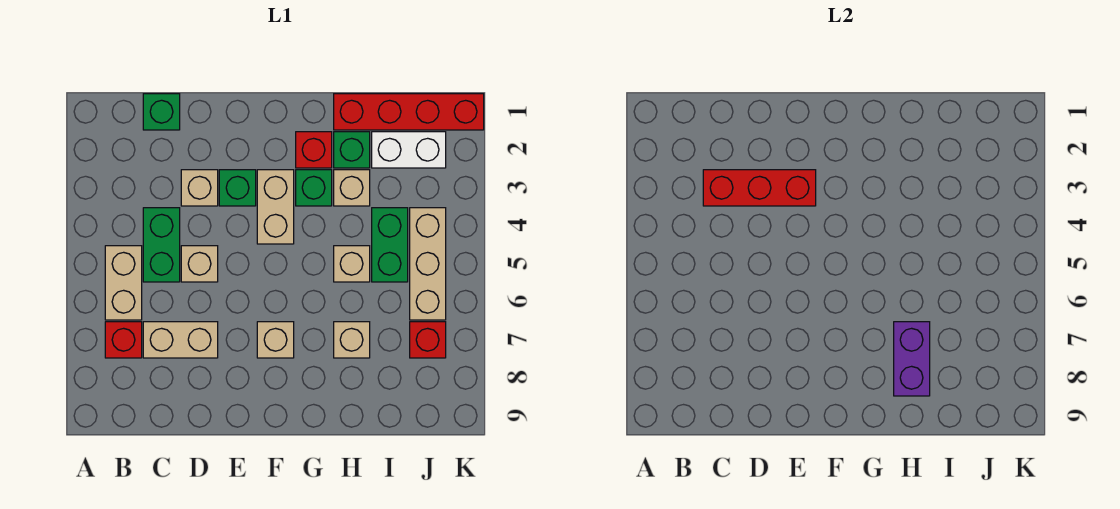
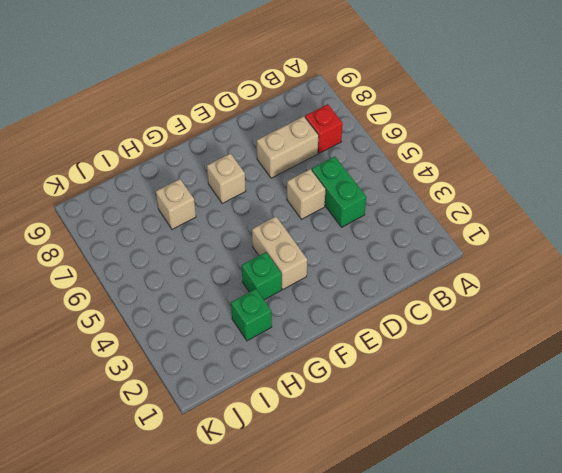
none -> tan brick B5:B6 level 1
none -> green brick C1 level 1
none -> tan brick D3 level 1

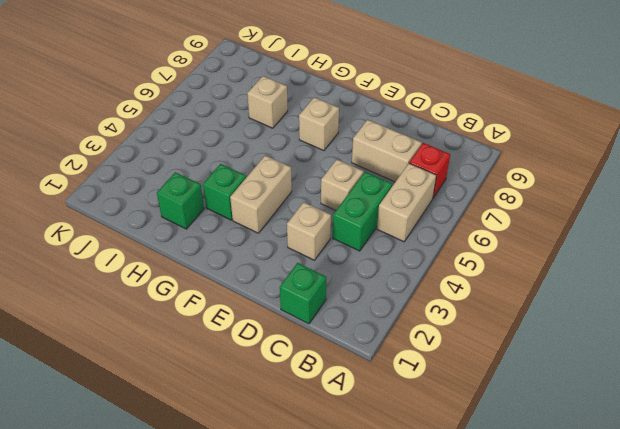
none -> green brick E3 level 1
none -> red brick G2 level 1
none -> red brick H1:K1 level 1

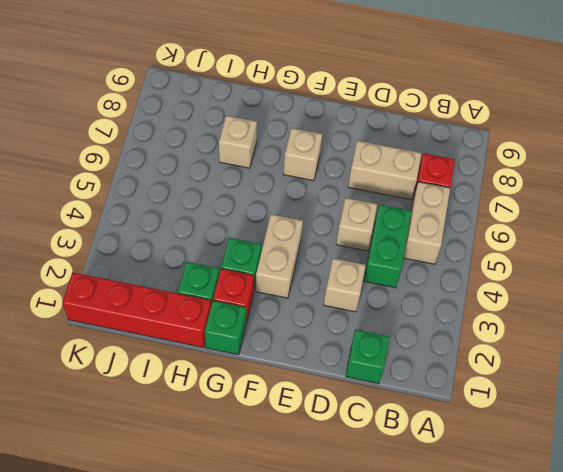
green brick G1 level 1 -> green brick E3 level 1
none -> tan brick H3 level 1
none -> tan brick H5 level 1
none -> white brick I2:J2 level 1

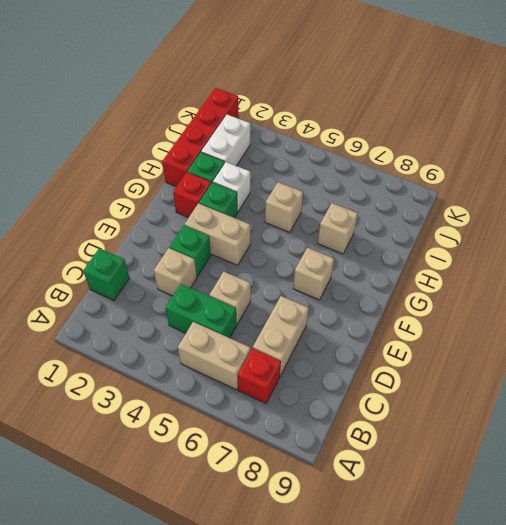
white brick H3 level 1 -> tan brick H3 level 1
none -> green brick I4:I5 level 1
none -> tan brick J4:J6 level 1
none -> red brick J7 level 1

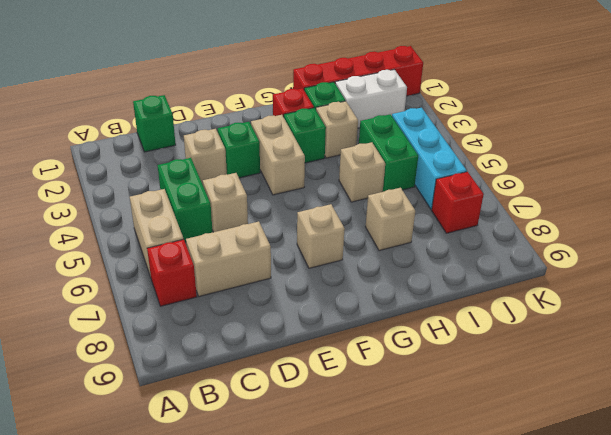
cyan brick J4:J6 level 1 -> tan brick J4:J6 level 1
none -> red brick C3:E3 level 2
none -> purple brick H7:H8 level 2

